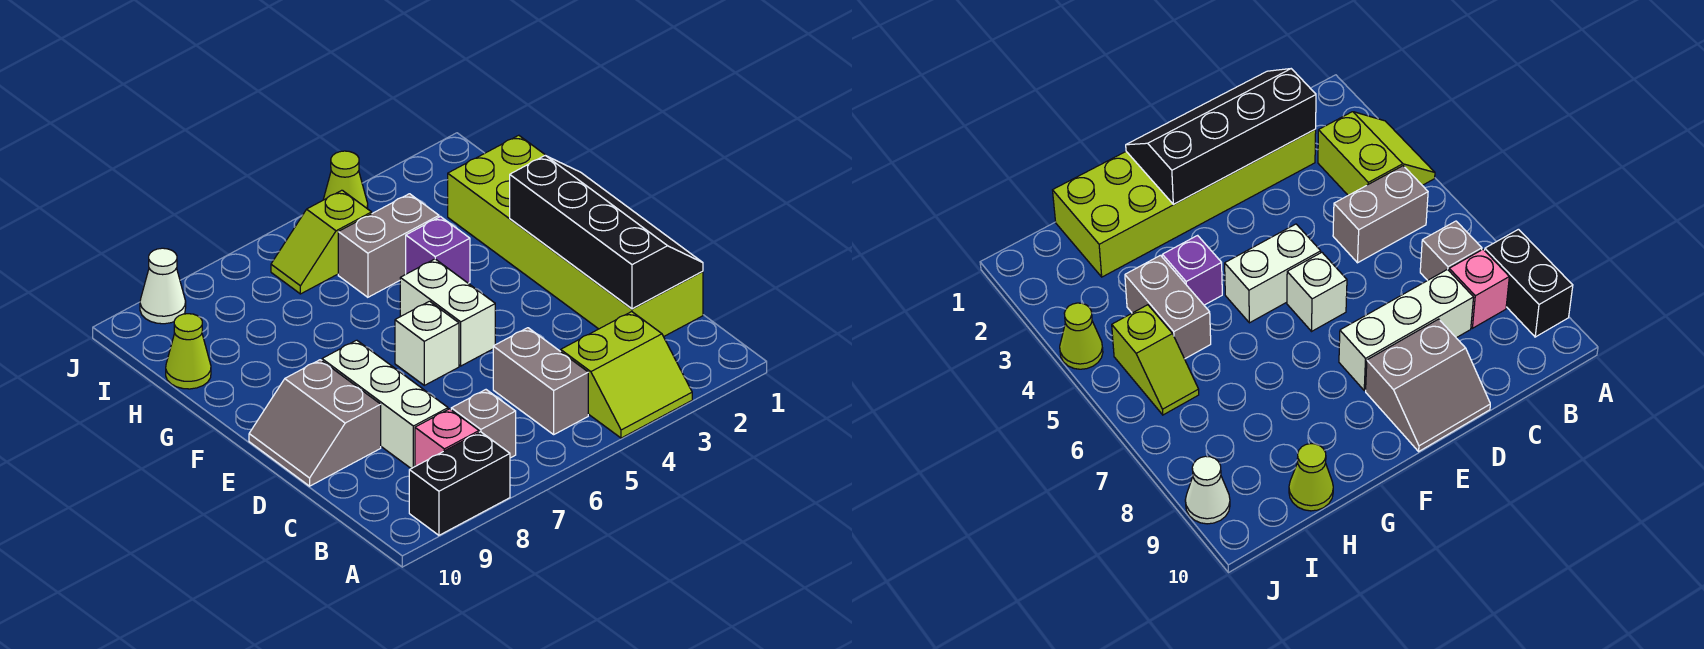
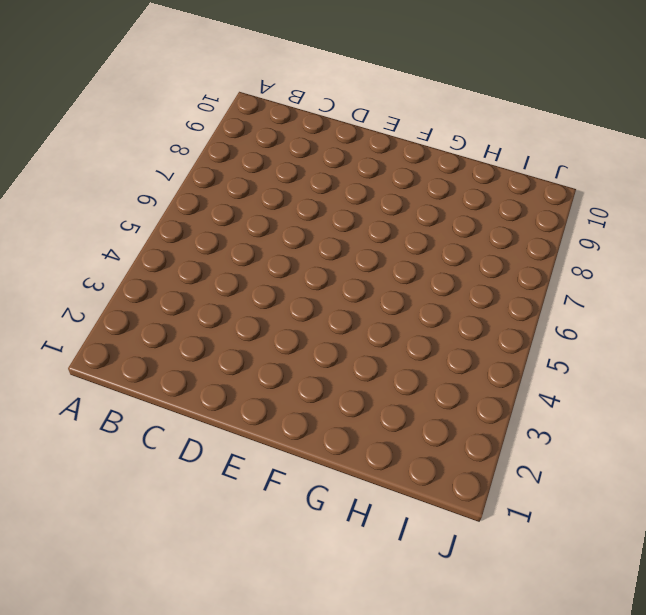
none -> lime slope A3:B4 level 1 top B
none -> black brick A8:A9 level 1
none -> grey brick B5:C5 level 1

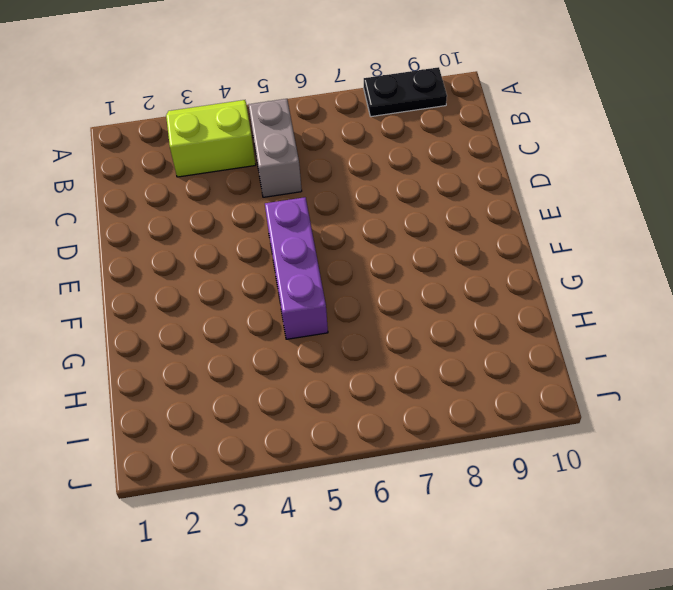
black plate A8:A9 level 1 -> black brick A8:A9 level 1
purple brick E5:G5 level 1 -> white brick E5:F5 level 1
none -> grey brick B7 level 1
none -> pink brick B8 level 1
none -> lime brick C1:H2 level 1

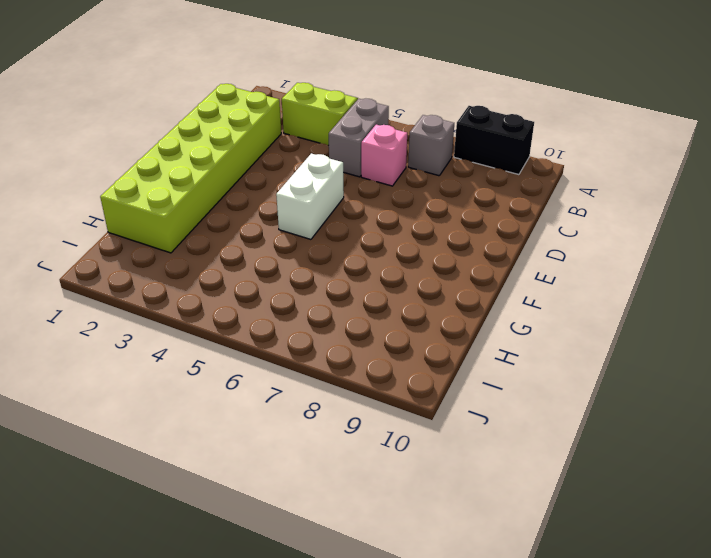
pink brick C6 level 1 -> pink brick B8 level 1
none -> white brick C8:E8 level 1
none -> grey slope D9:E10 level 1 top 9
none -> white brick E6 level 1

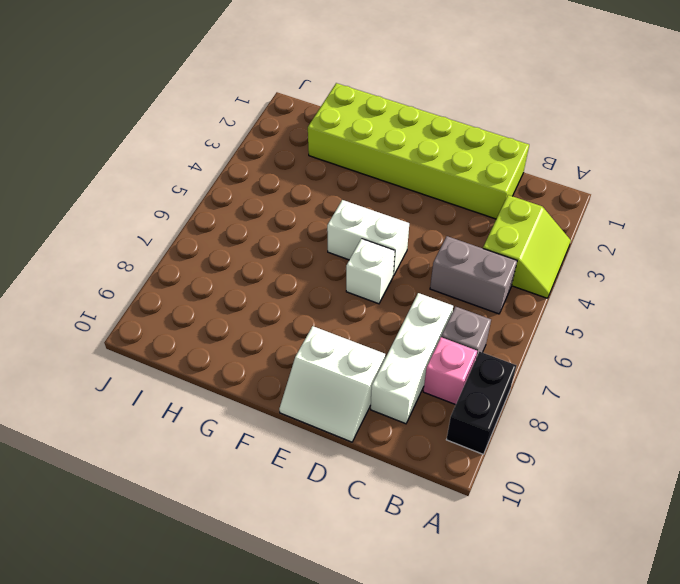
white brick C7:C9 level 1 -> white brick C8:E8 level 1
white slope D9:E10 level 1 top 9 -> grey slope D9:E10 level 1 top 9
none -> purple brick G4 level 1
none -> grey brick H4:H5 level 1
none -> lime cone H10 level 1

